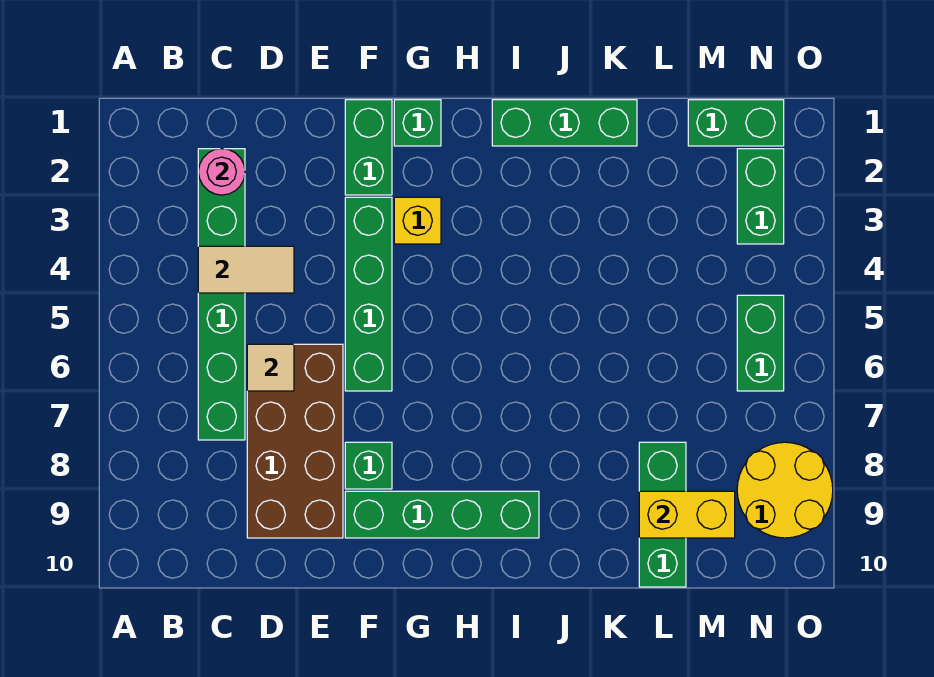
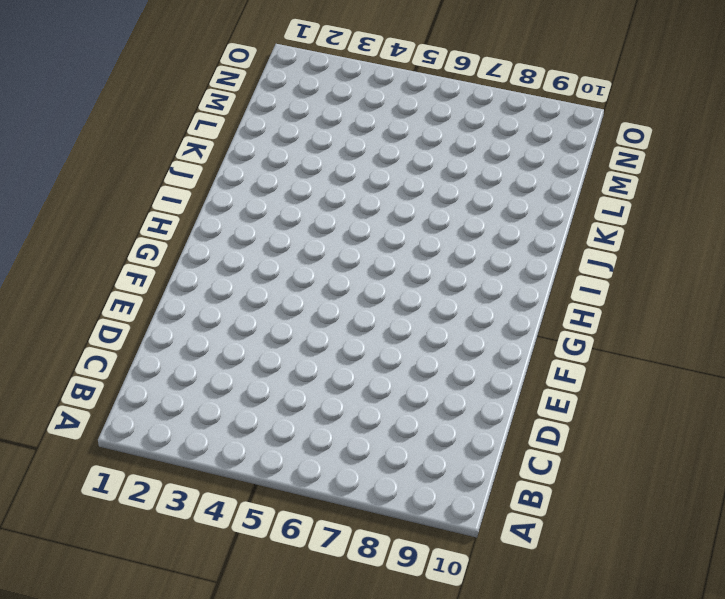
none -> green brick C2:C7 level 1
none -> brown brick D6:E9 level 1
none -> green brick F1:F2 level 1

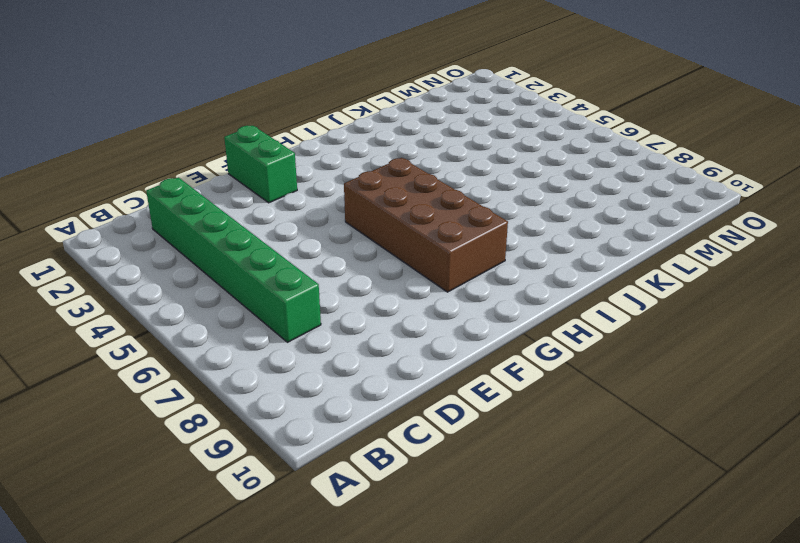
brown brick G5:H8 level 1 -> brown brick D6:E9 level 1
none -> green brick F3:F6 level 1
none -> green brick F8 level 1
none -> green brick F9:I9 level 1

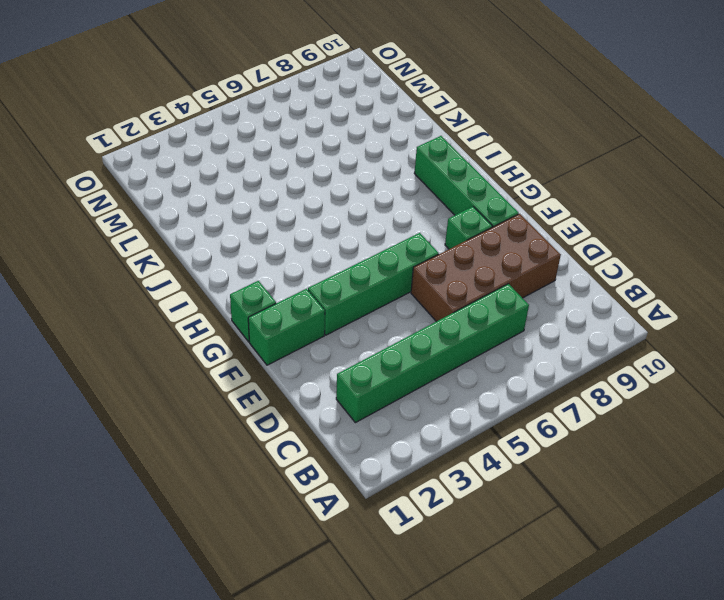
none -> yellow brick G3 level 1
none -> green brick I1:K1 level 1
none -> green brick L8:L10 level 1

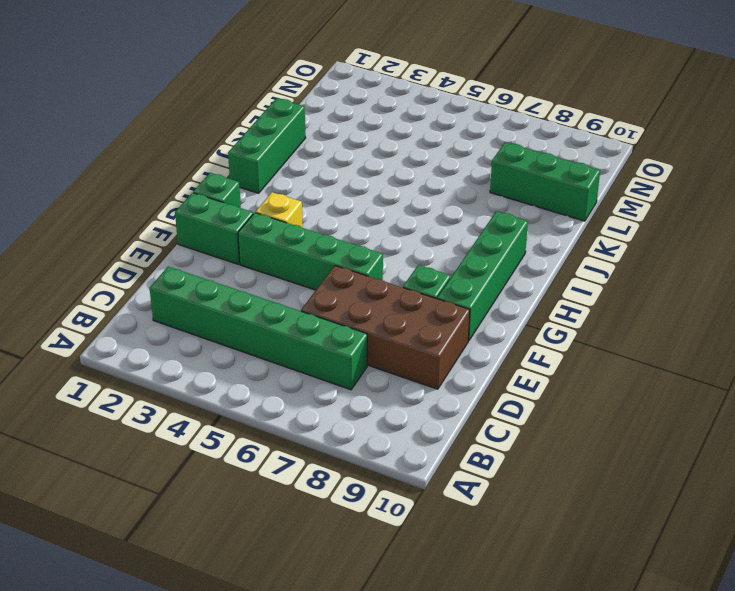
none -> green brick M1:N1 level 1
none -> green brick N2:N3 level 1
none -> green brick N5:N6 level 1

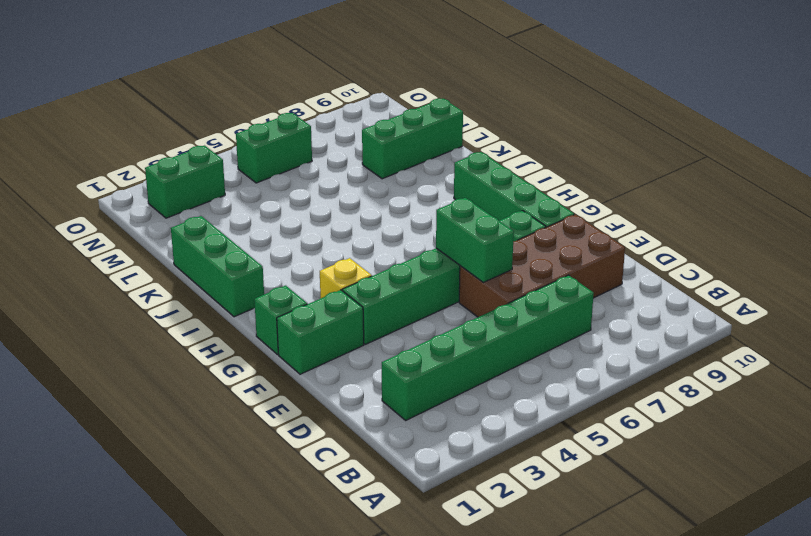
green brick E6:F6 level 2 -> green brick M1:N1 level 1
none -> yellow round brick N8:O9 level 1
none -> pink round brick C2 level 2
none -> tan tile C4:D4 level 2

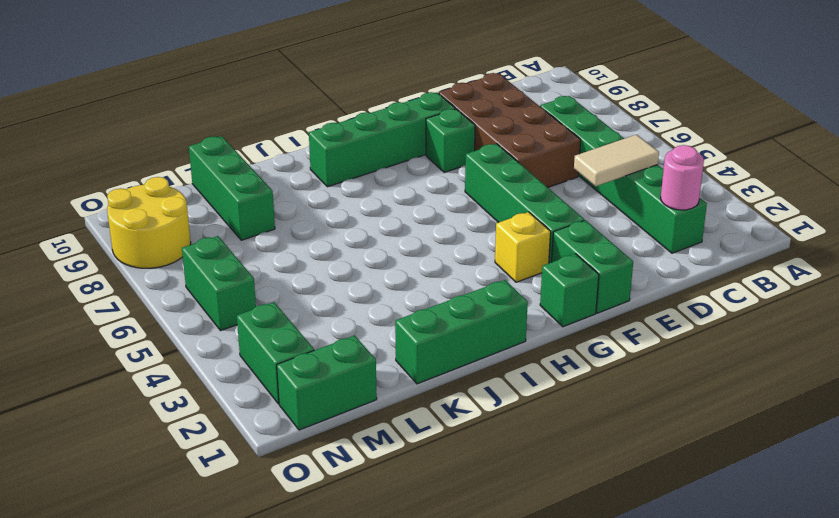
none -> tan tile D6 level 2
none -> yellow brick L9:M9 level 2

